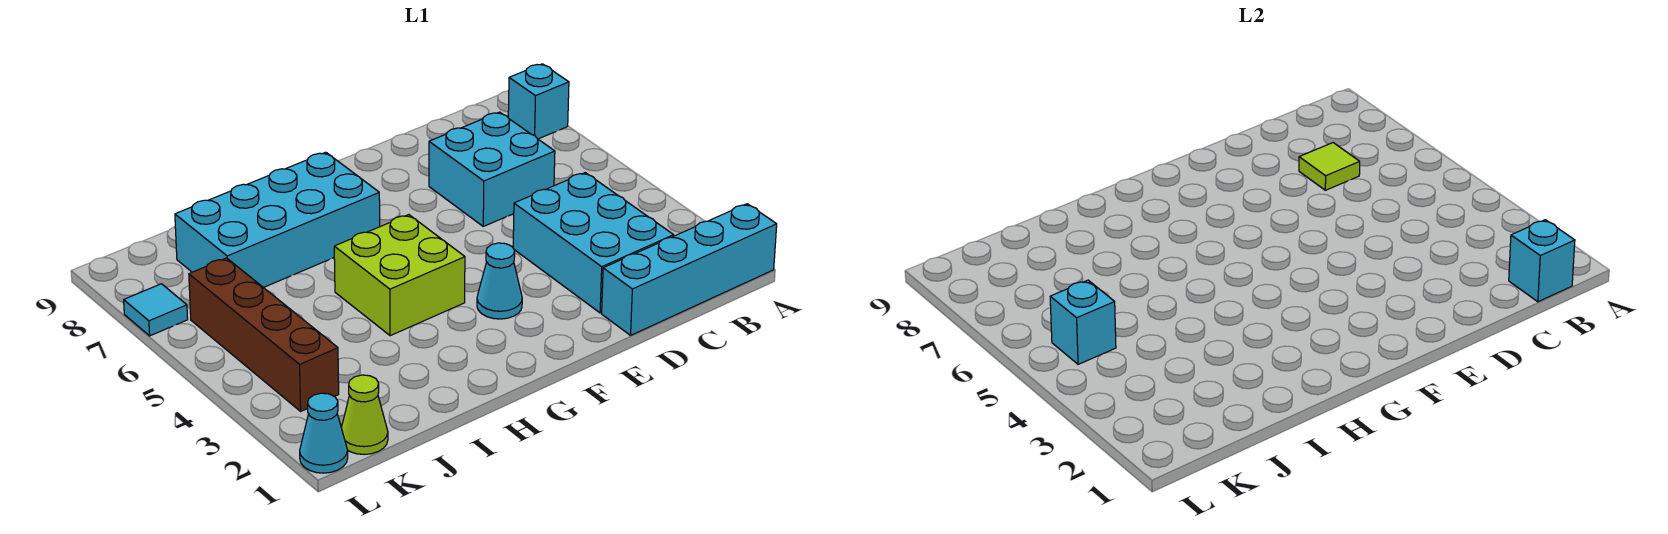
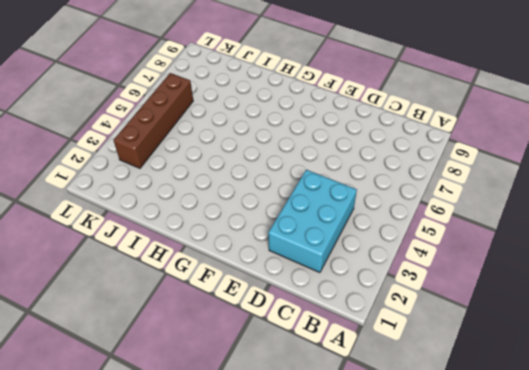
none -> cyan brick A1:D1 level 1
none -> cyan brick A8 level 1
none -> cyan brick C6:D7 level 1

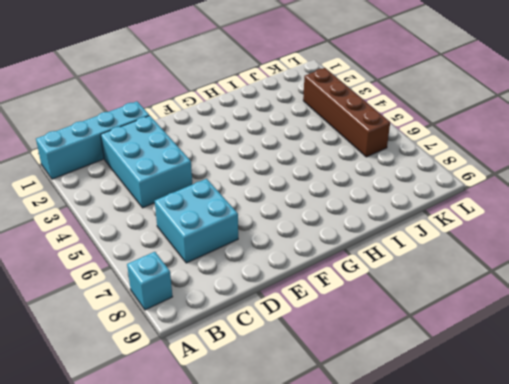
none -> cyan cone F3 level 1
none -> lime brick G4:H5 level 1
none -> cyan brick G7:J8 level 1

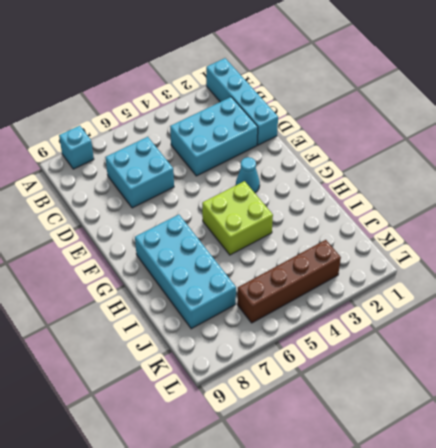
none -> lime cone K1 level 1
none -> cyan cone L1 level 1
none -> cyan tile L7 level 1

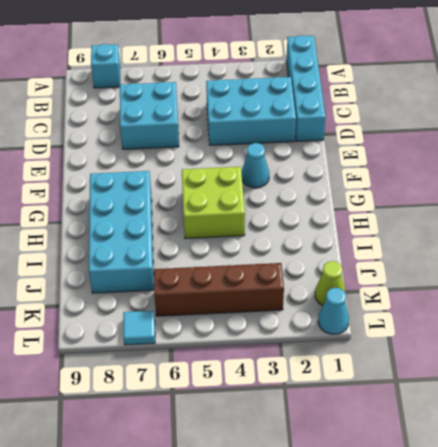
none -> cyan brick B1 level 2
none -> lime tile C7 level 2
none -> cyan brick K5 level 2

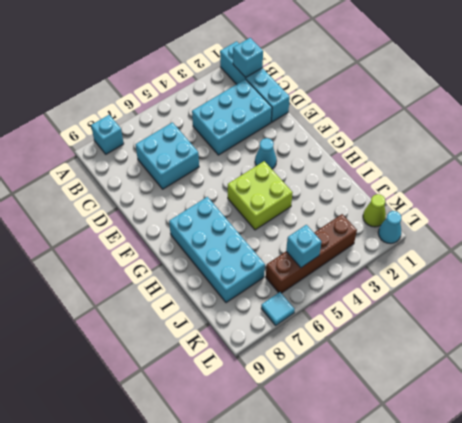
none -> lime tile C7 level 2

